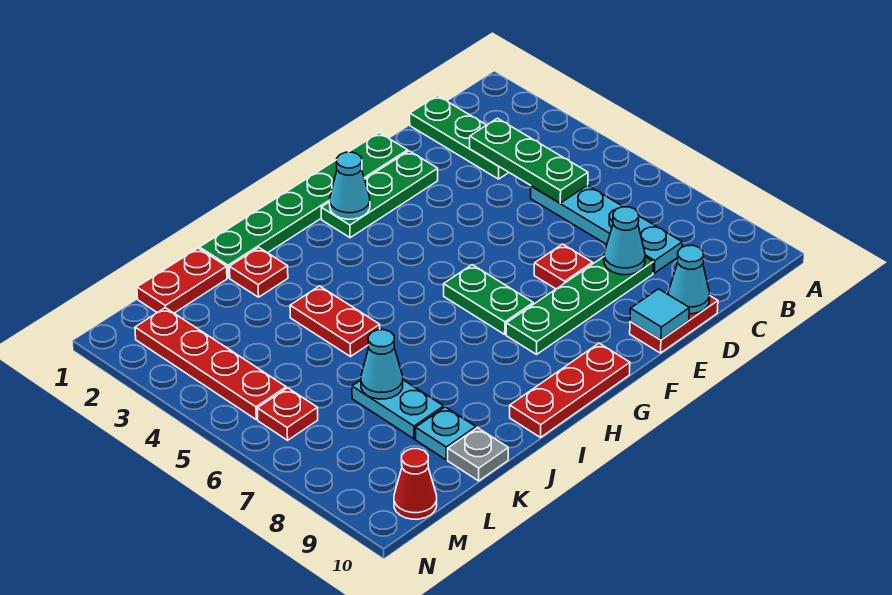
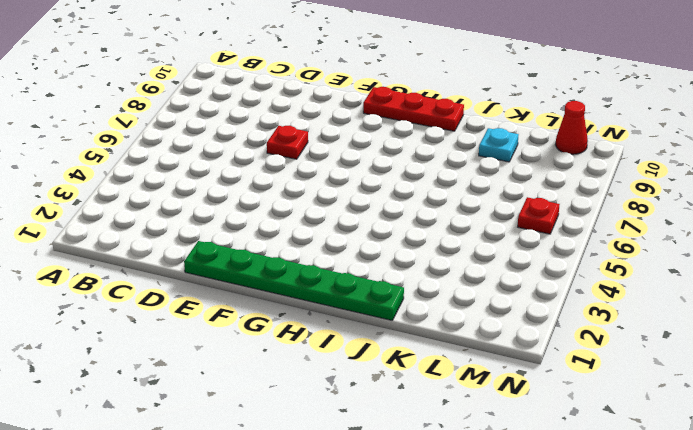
none -> green plate C1:C3 level 1
none -> cyan plate C5:C8 level 1
none -> green plate D8:G8 level 1

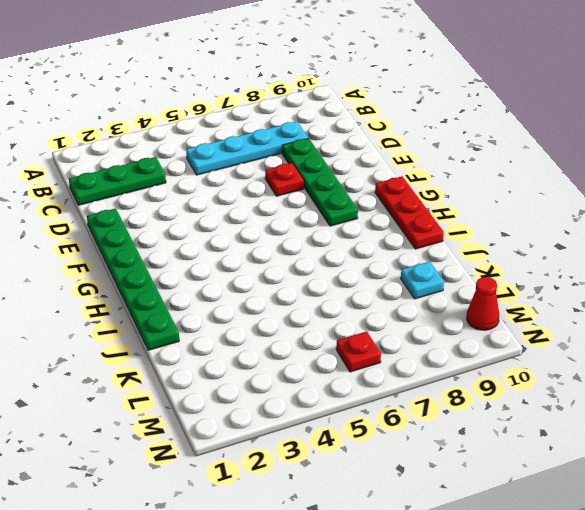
none -> red plate D10:E10 level 1
none -> green plate E2:G2 level 1
none -> green plate G6:G7 level 1

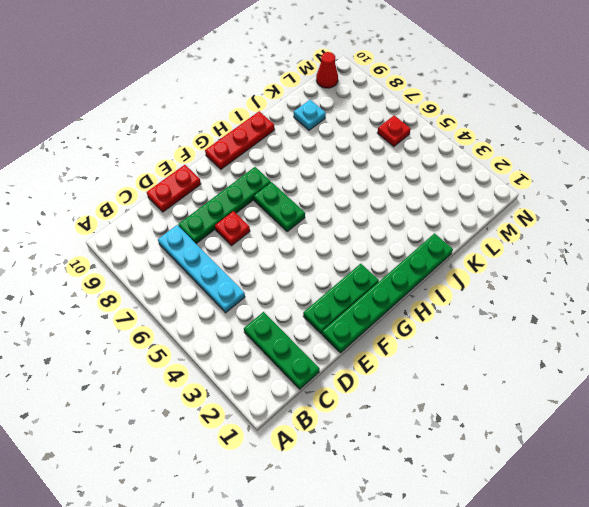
none -> red plate J2 level 1
none -> red plate J4:J5 level 1
none -> red plate K1:L1 level 1

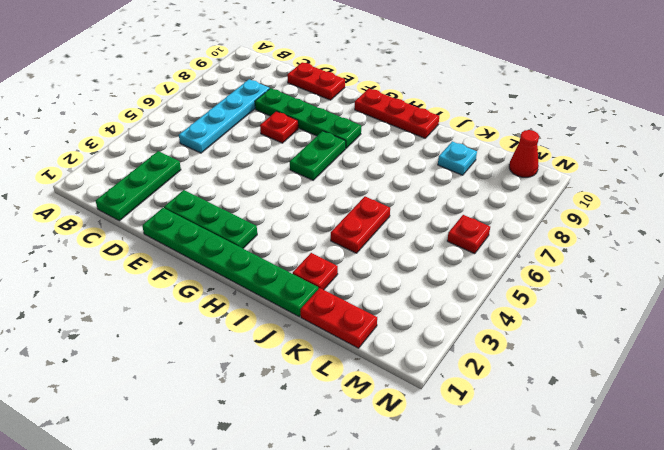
none -> cyan plate K7:K8 level 1
none -> grey plate K10 level 1
none -> red plate M2:M5 level 1

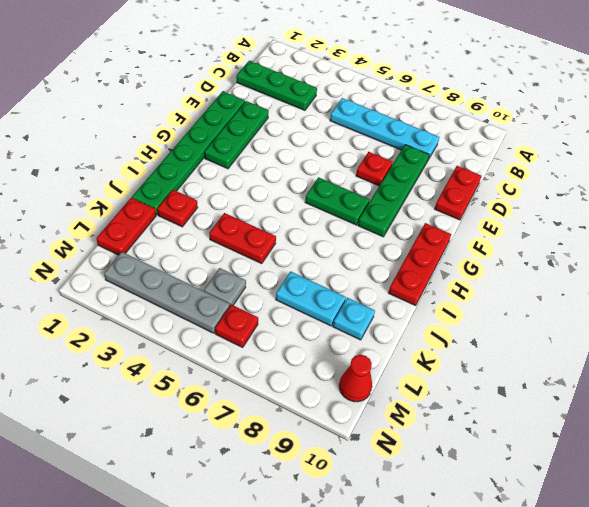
grey plate L5 level 1 -> grey plate K10 level 1
grey plate M2:M5 level 1 -> red plate M2:M5 level 1
none -> green plate C3:C5 level 2
none -> cyan cone D8 level 2
none -> cyan cone D10 level 2

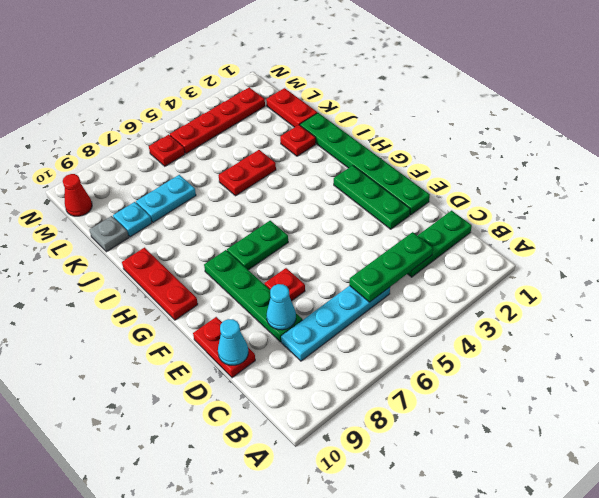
none -> cyan tile E10 level 2
none -> cyan cone G2 level 2
none -> cyan cone K7 level 2

